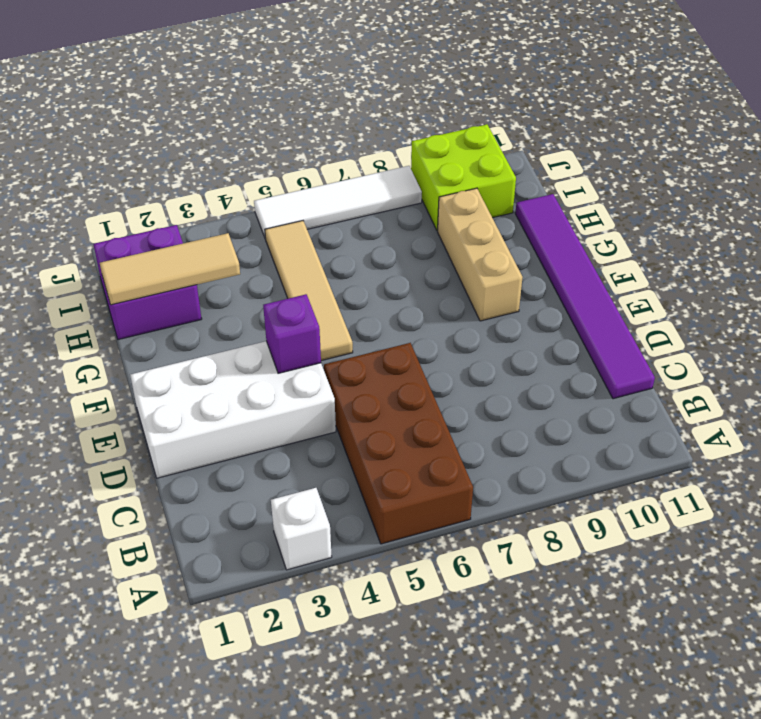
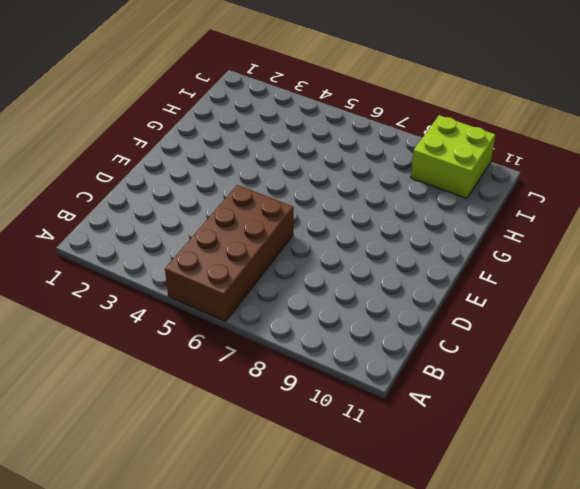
none -> white brick A3 level 1
none -> purple tile C11:H11 level 1

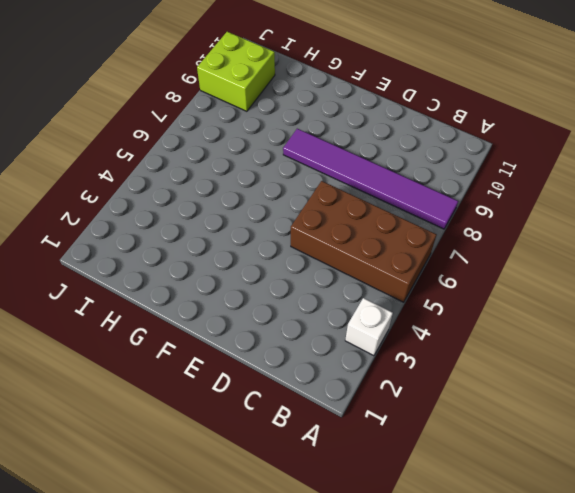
purple tile A8:F8 level 1 -> purple tile C11:H11 level 1
none -> white brick D1:E4 level 1
none -> tan tile F5:I5 level 1

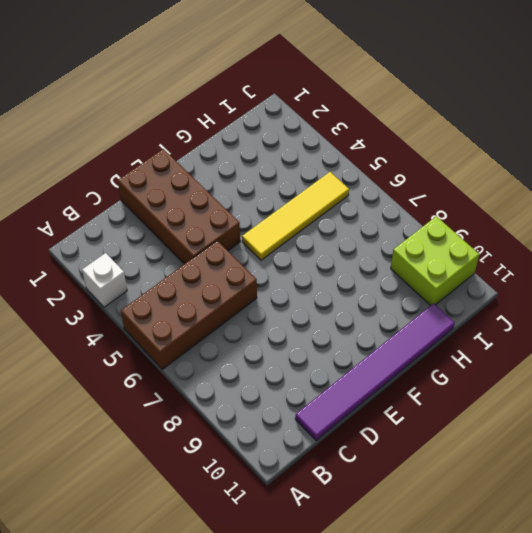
brown brick D1:E4 level 1 -> white brick D1:E4 level 1
yellow tile F5:I5 level 1 -> tan tile F5:I5 level 1
none -> tan brick F9:H9 level 1
none -> purple brick H1:I2 level 1

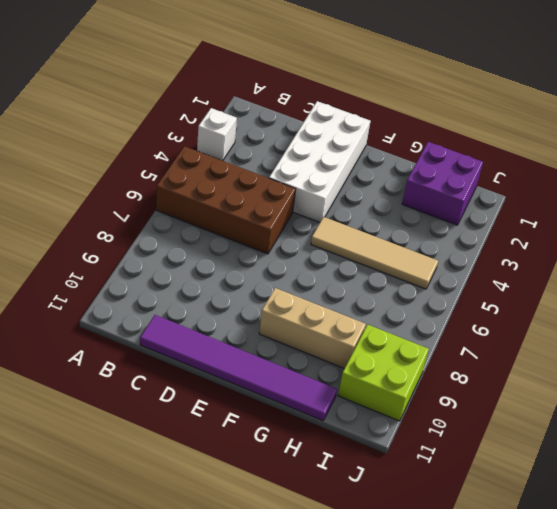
none -> white tile J5:J8 level 1
none -> purple brick E4 level 2

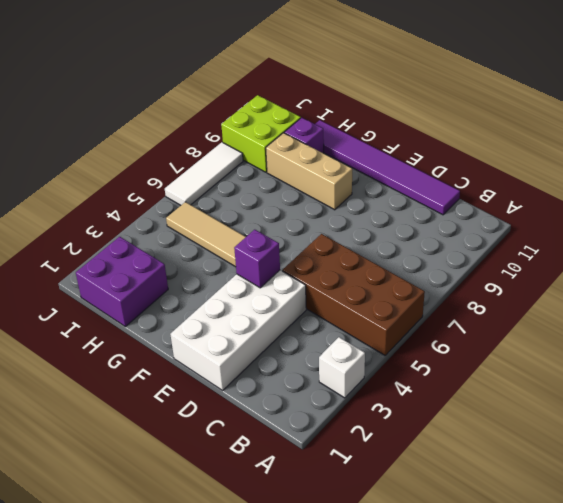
purple brick H10 level 1 -> none
white tile J6:J8 level 1 -> white tile J5:J8 level 1
none -> tan tile H1:H3 level 2

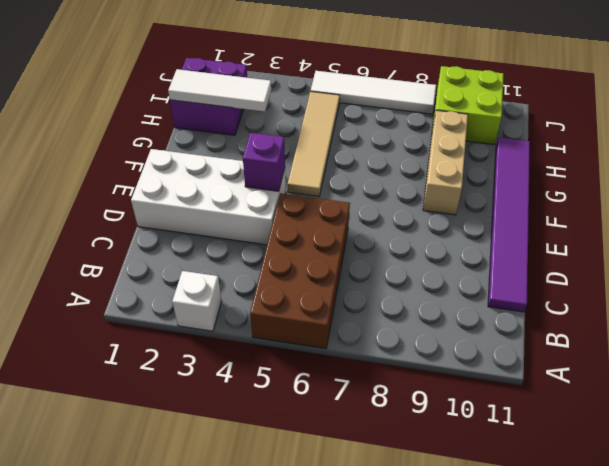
white tile H1:H3 level 2 -> tan tile H1:H3 level 2

